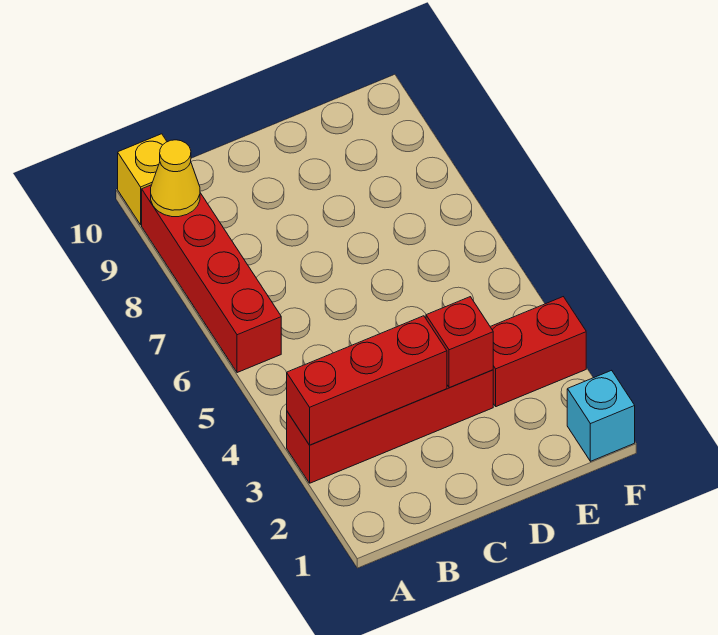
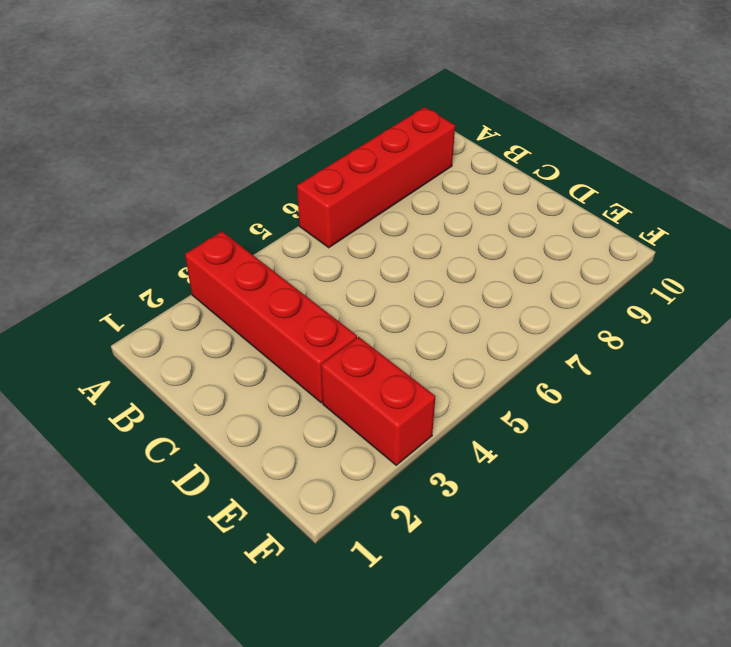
none -> yellow brick A10 level 1
none -> cyan brick F1 level 1

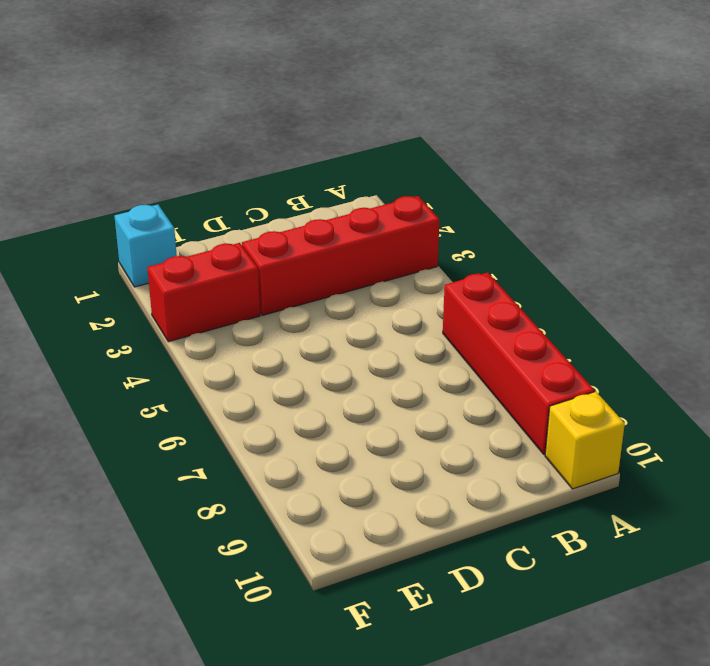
none -> red brick A3:C3 level 2
none -> yellow cone A9 level 2

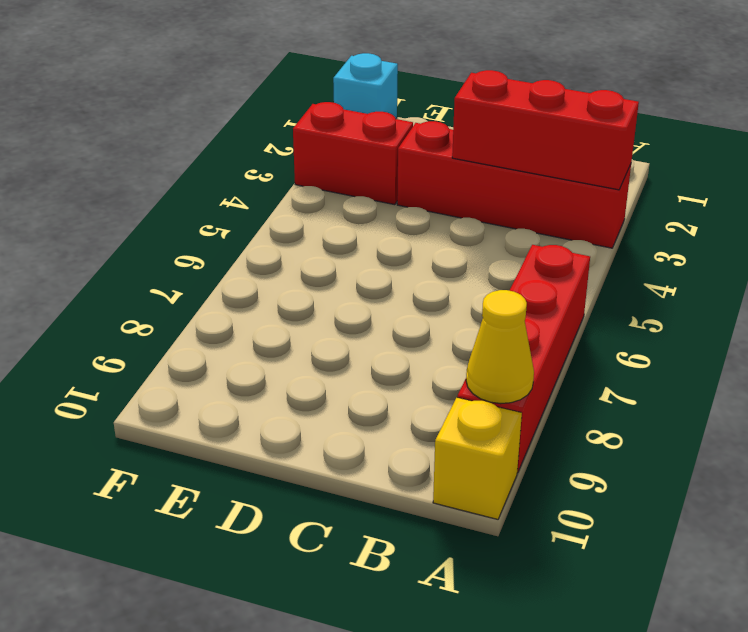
none -> red brick D3 level 2

